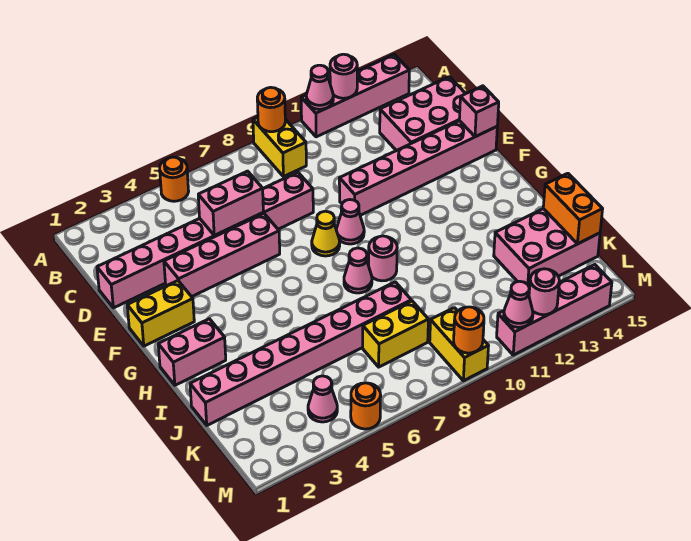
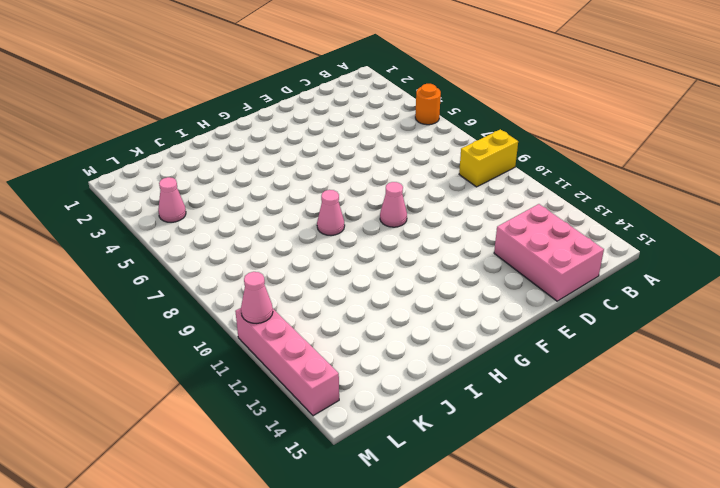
none -> pink brick A11:A14 level 1
none -> pink brick D1:D8 level 1
none -> pink brick E3:E6 level 1

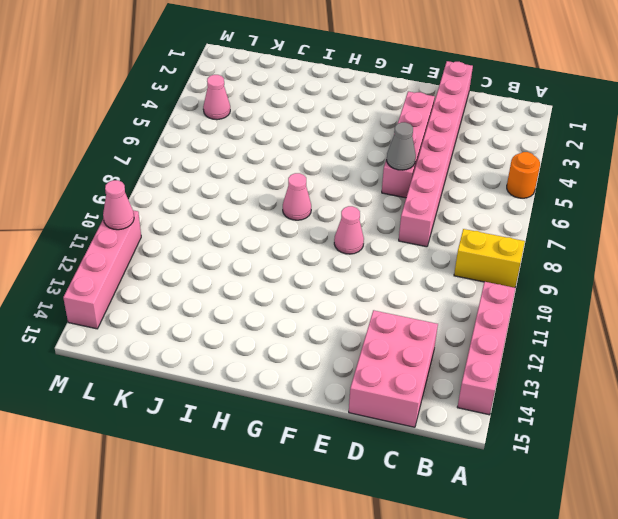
grey cone E6 level 2 -> none
none -> pink brick E10:E15 level 1
none -> yellow brick F1:F2 level 1
none -> yellow cone F8 level 1

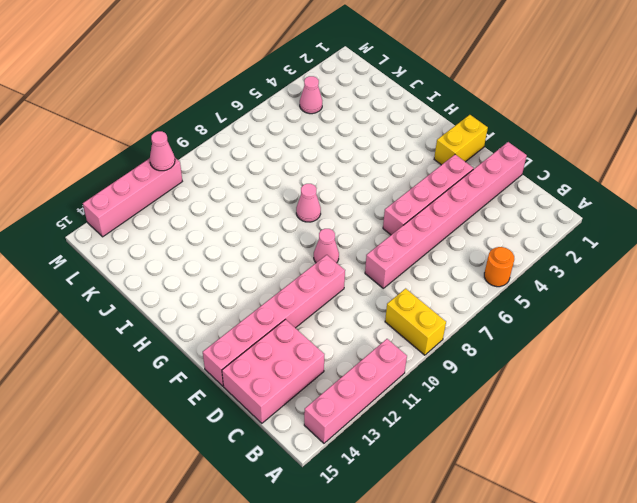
none -> yellow cone F8 level 1
none -> pink brick H1:H2 level 1
none -> pink round brick H9 level 1

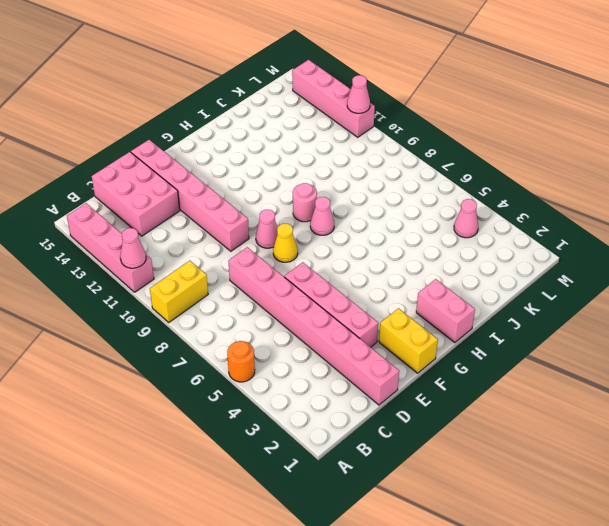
none -> pink brick J1:J8 level 1
none -> pink brick J13:K15 level 1
none -> yellow brick K7:K8 level 1

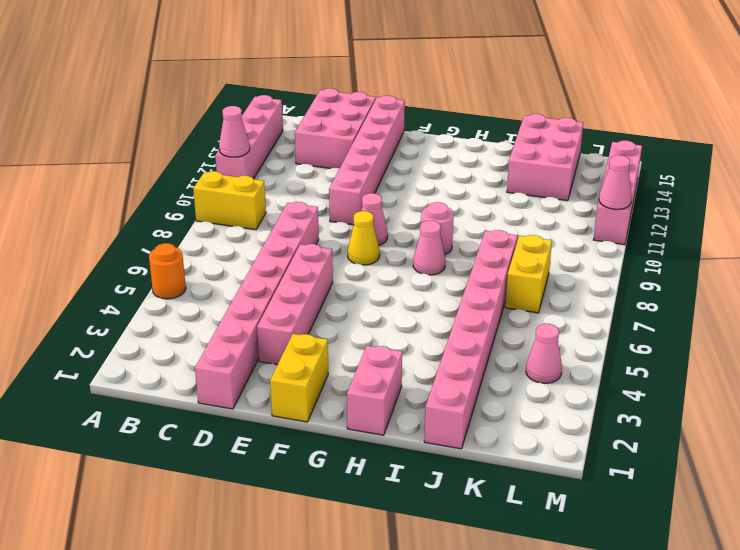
none -> yellow brick L9:M9 level 1
none -> orange round brick M5 level 1
none -> orange round brick A9 level 2

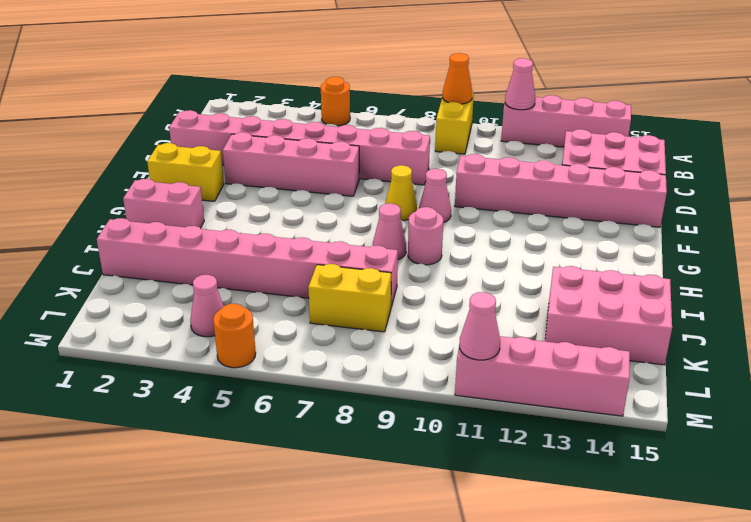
orange cone A9 level 2 -> orange round brick A9 level 2
none -> yellow brick L9:M9 level 1
none -> pink round brick A12 level 2
none -> pink brick D5:D6 level 2

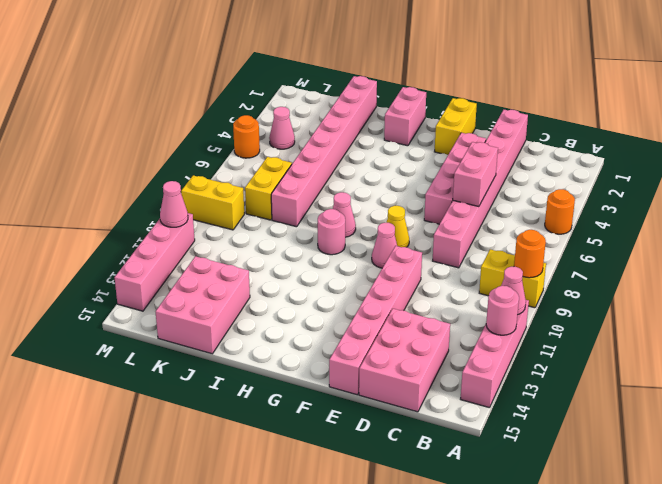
none -> pink brick E15 level 2
none -> orange brick J15:K15 level 2
none -> orange round brick M9 level 2

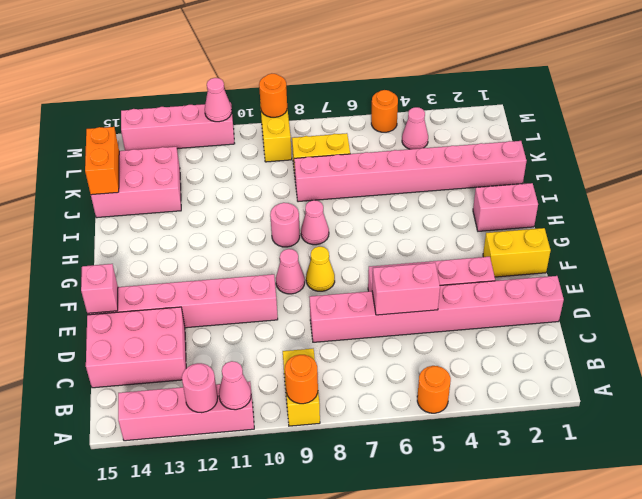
none -> pink round brick M12 level 2

